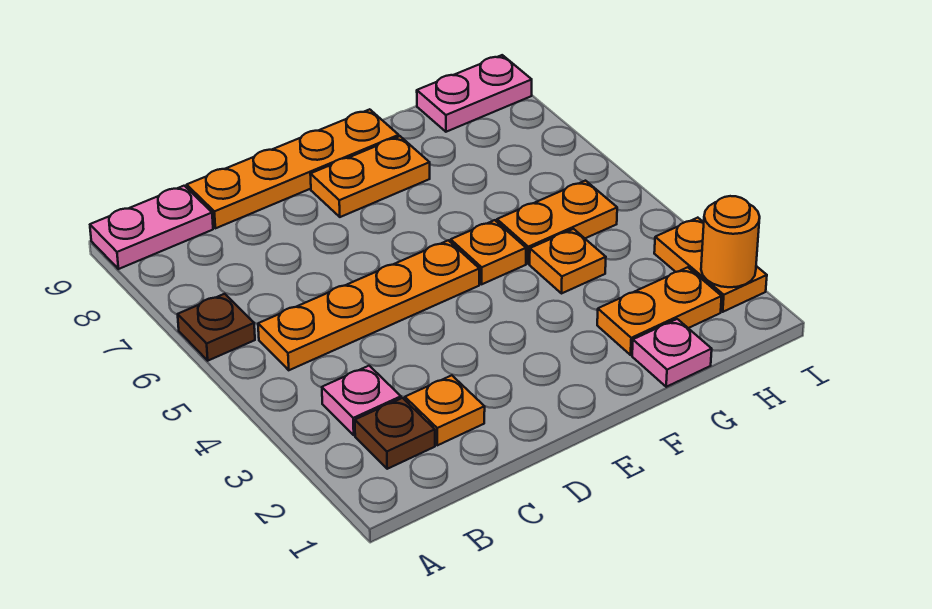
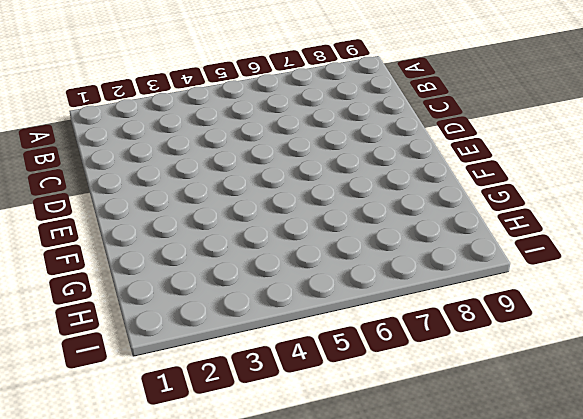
none -> brown plate A6 level 1
none -> pink plate A9:B9 level 1
none -> brown plate B2 level 1

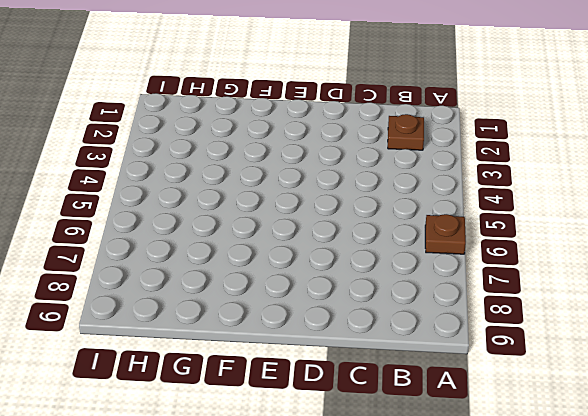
none -> pink plate A9:B9 level 1
none -> pink plate B3 level 1
none -> orange plate B5:E5 level 1

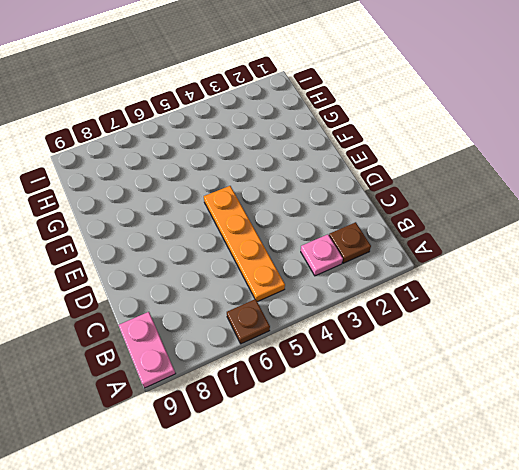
none -> orange plate C2 level 1
none -> orange plate C9:F9 level 1
none -> orange plate E8:F8 level 1

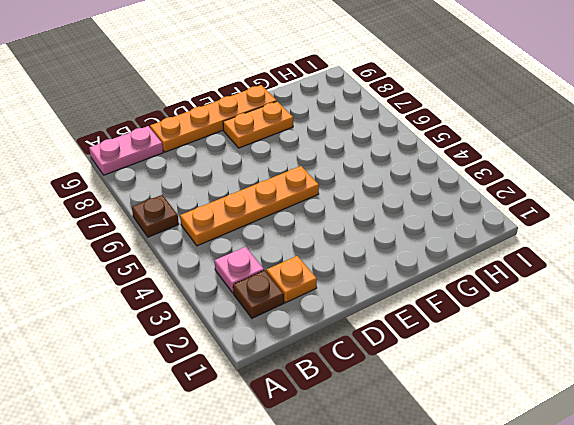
none -> orange plate F5 level 1
none -> pink plate G1 level 1
none -> orange plate G2:H2 level 1

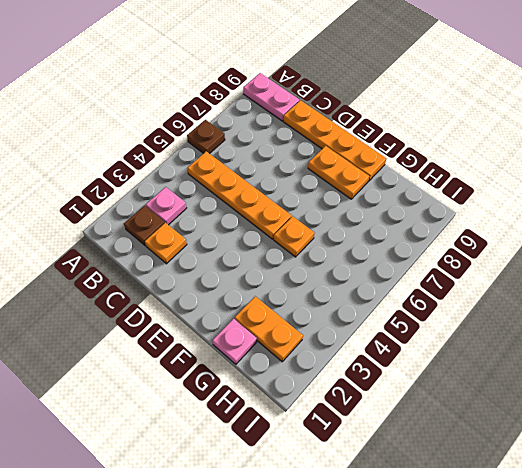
none -> orange plate G4 level 1
none -> orange plate G5:H5 level 1
none -> pink plate H9:I9 level 1

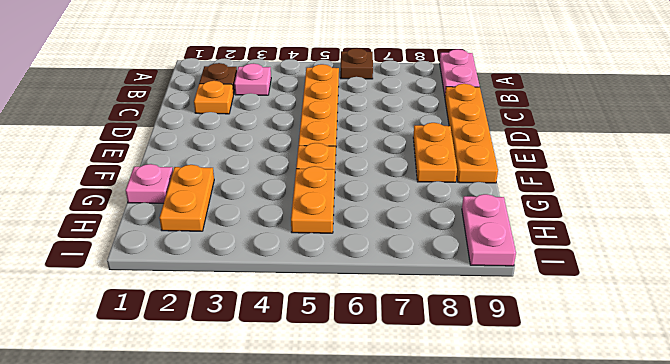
none -> orange plate G4 level 1
none -> orange plate I2:I3 level 1
none -> orange round brick I2 level 2

